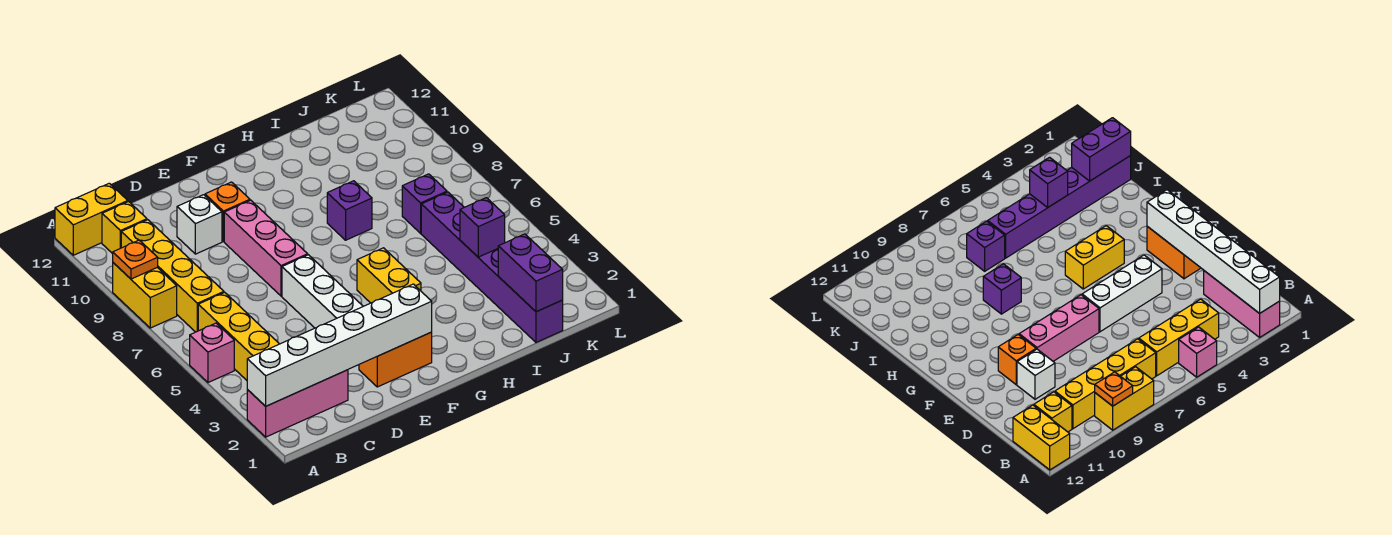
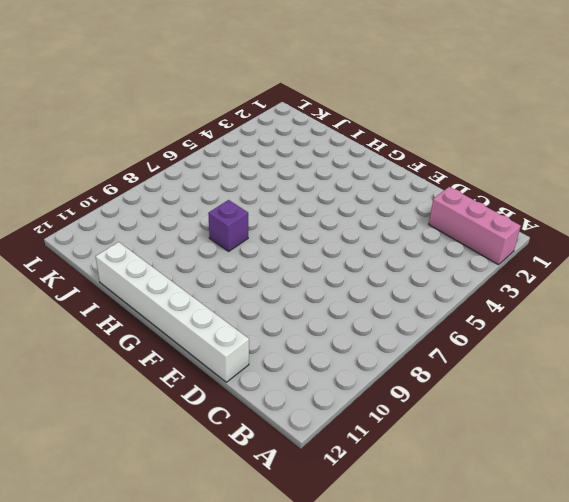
white brick D12:I12 level 1 -> white brick A2:F2 level 2
none -> pink brick A5 level 1
none -> yellow brick A8:A9 level 1
none -> yellow brick A12:B12 level 1

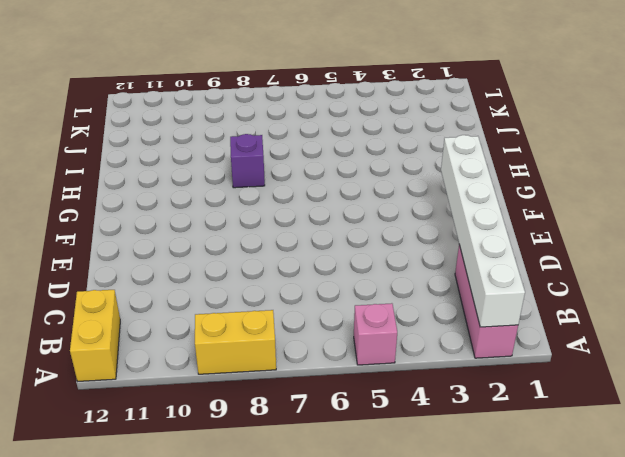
none -> yellow brick B4:B6 level 1
none -> yellow brick B7:B10 level 1
none -> yellow brick B11 level 1

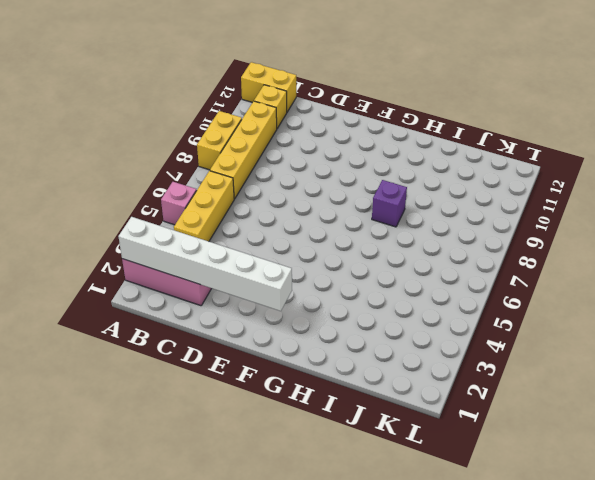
none -> white brick D10 level 1
none -> orange brick E2:F2 level 1
none -> white brick E4:E6 level 1

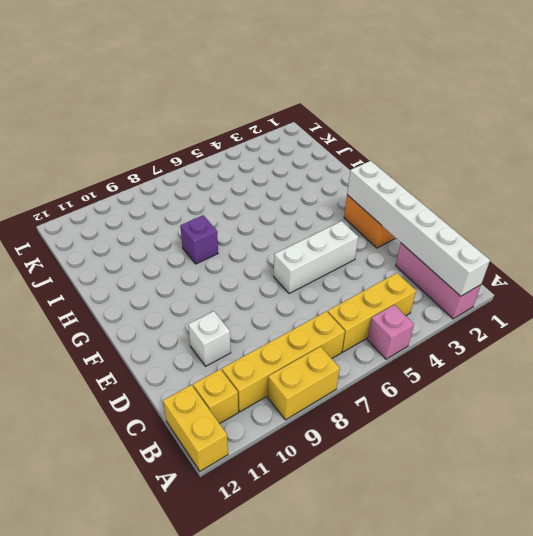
none -> pink brick E7:E9 level 1
none -> orange brick E10 level 1
none -> yellow brick G4:G5 level 1

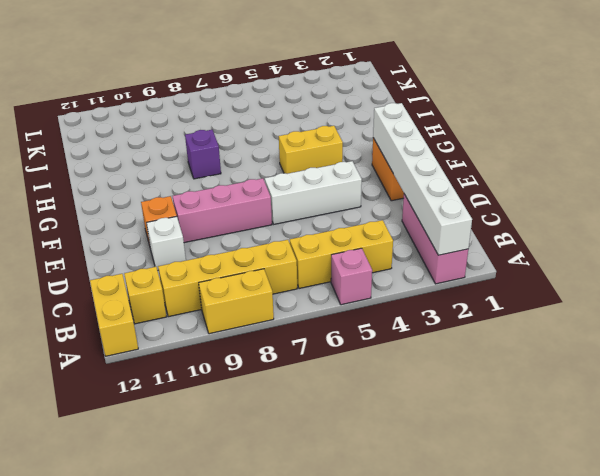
none -> purple brick J1:J6 level 1
none -> purple brick J7 level 1
none -> orange plate A9 level 2

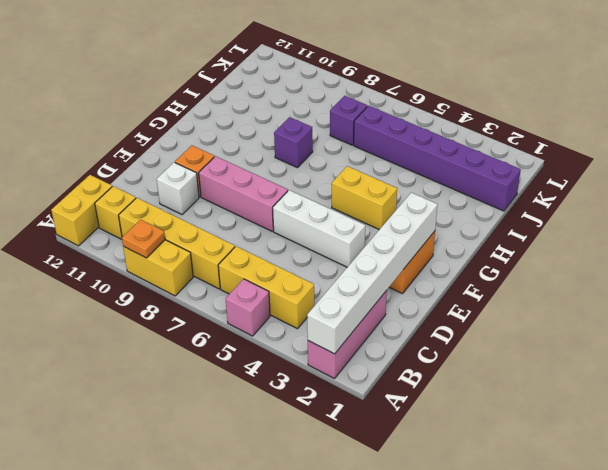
none -> purple brick J1:J2 level 2
none -> purple brick J4 level 2

